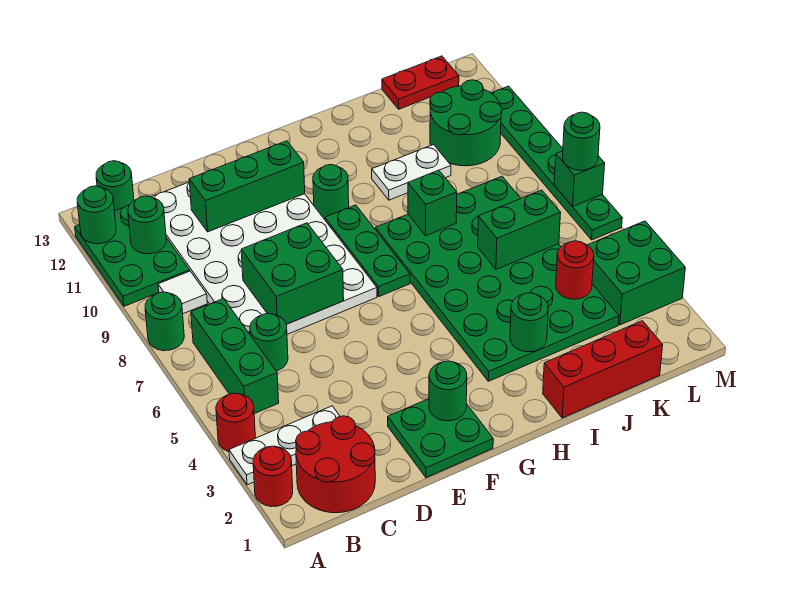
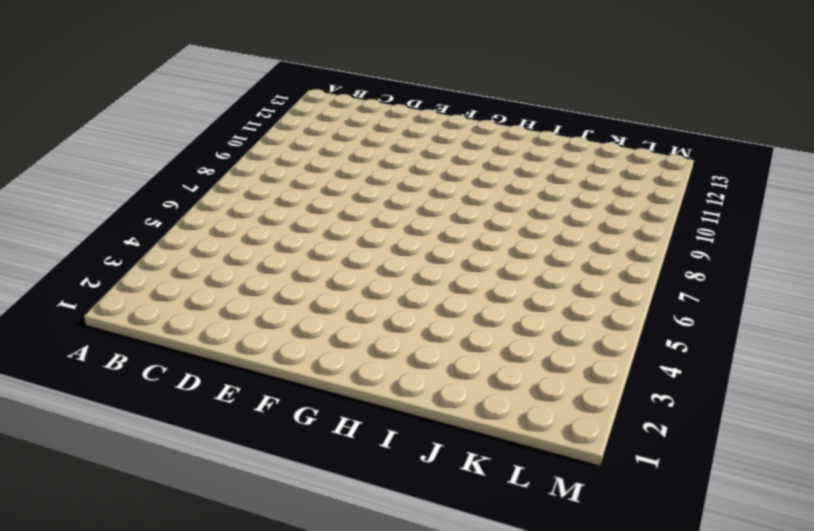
none -> red round brick A2 level 1
none -> white plate A3:C3 level 1
none -> red round brick A4 level 1
none -> green round brick A8 level 1

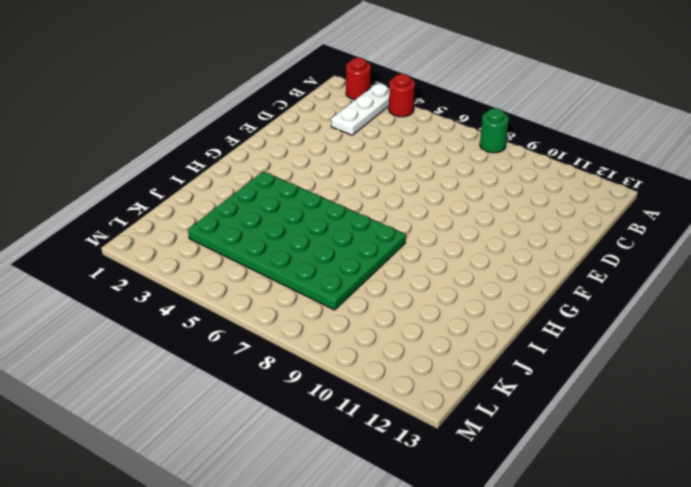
none -> green plate A10:B12 level 1
none -> red round brick B1:C2 level 1
none -> green brick B5:B7 level 1
none -> white tile B9 level 1

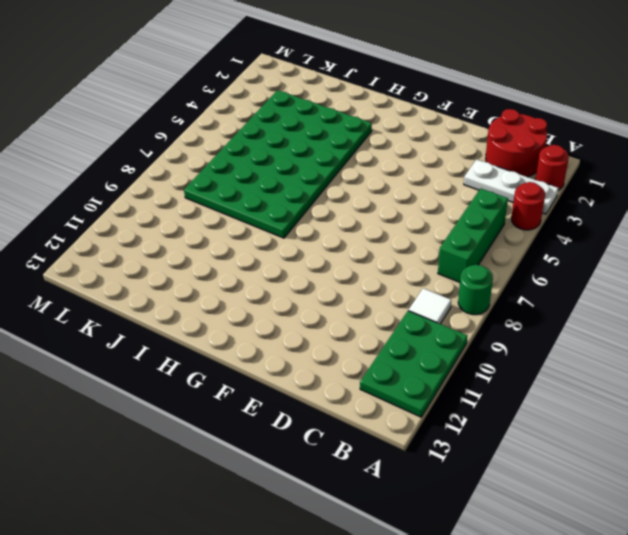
none -> green round brick B13 level 1
none -> green round brick C6 level 1
none -> white plate C7:F12 level 1
none -> green plate E1:F2 level 1

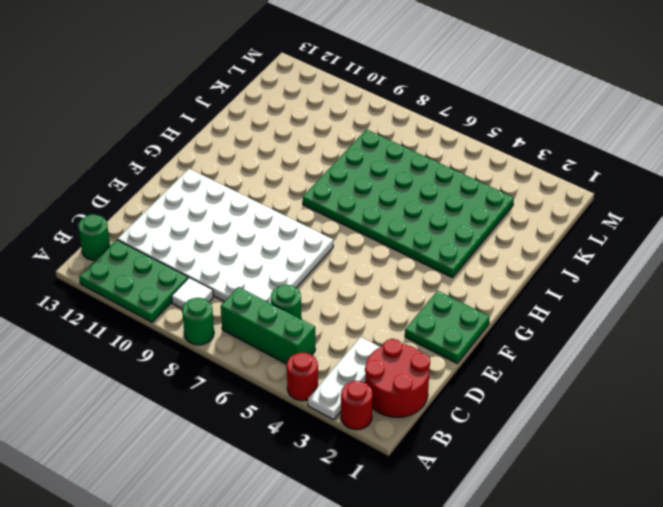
none -> green plate G7:G9 level 1
none -> green round brick G10 level 1
none -> red brick I1:K1 level 1
none -> white plate I10:J10 level 1

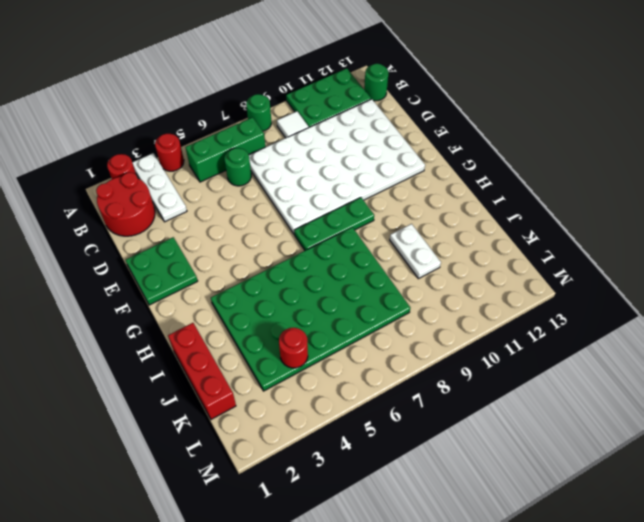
none -> green round brick G10 level 1
none -> green round brick K10:L11 level 1
none -> red plate K13:L13 level 1
none -> green brick L3:M4 level 1

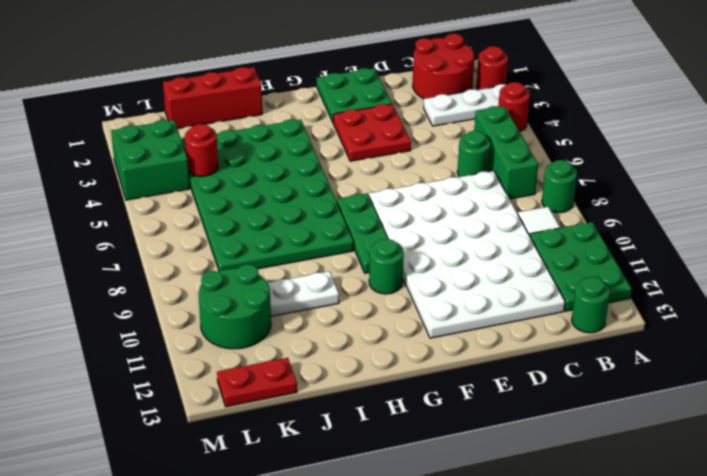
red plate E3:F4 level 1 -> none
none -> green plate M6:M11 level 1
none -> green round brick A12 level 2
none -> green round brick B11 level 2
none -> green brick D7:E8 level 2

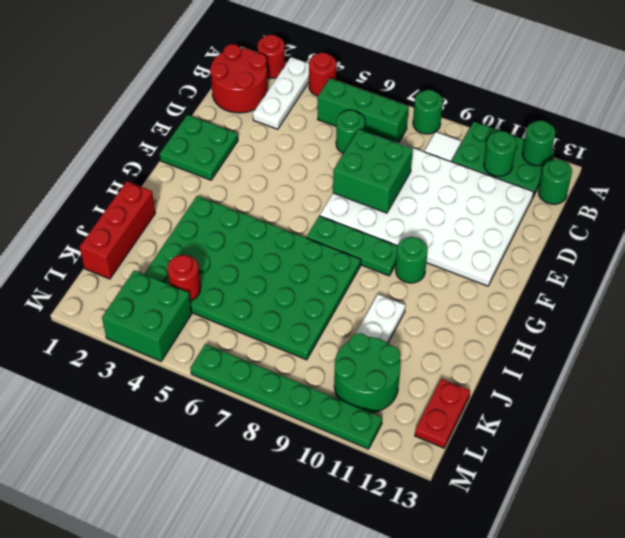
none -> green brick D11:F11 level 2
none -> green round brick F2 level 2
none -> green round brick I3 level 2
none -> green brick I8 level 2

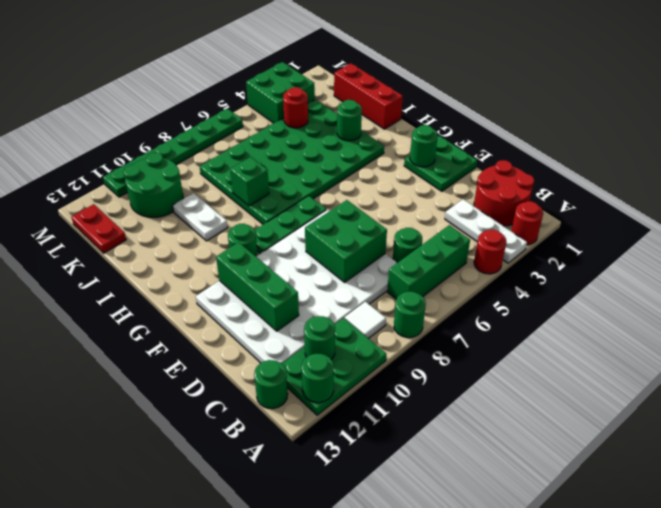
none -> green brick J6:K6 level 2
none -> green brick M7 level 2
none -> green round brick M7 level 3

